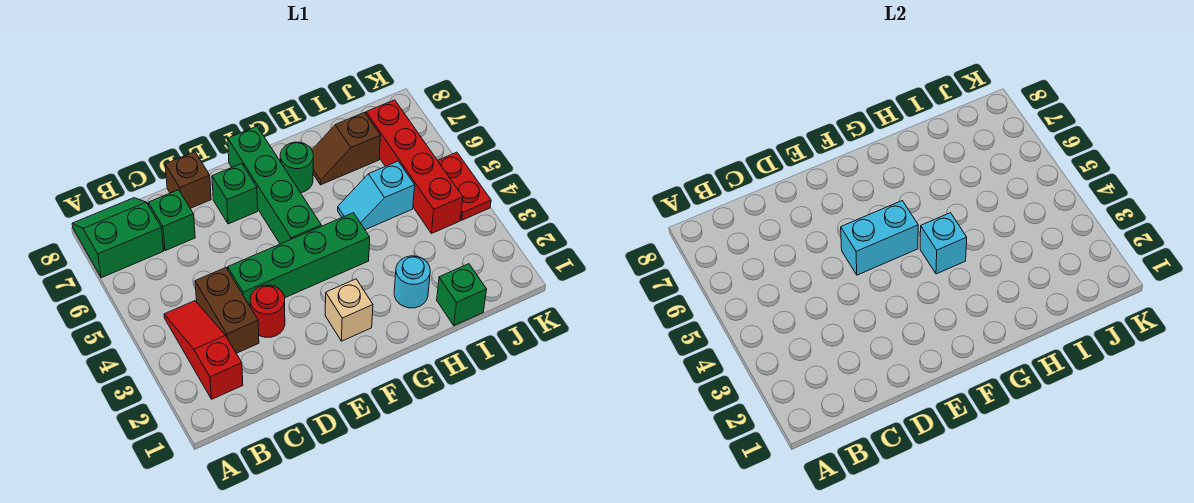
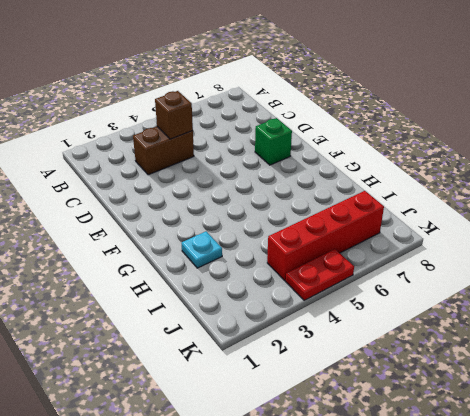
brown brick C4 level 2 -> brown brick D8 level 1
cyan plate H2 level 1 -> cyan round brick H2 level 1
none -> green slope A7:B8 level 1 top 7
none -> red slope B2:B4 level 1 top 2
none -> green brick C7 level 1

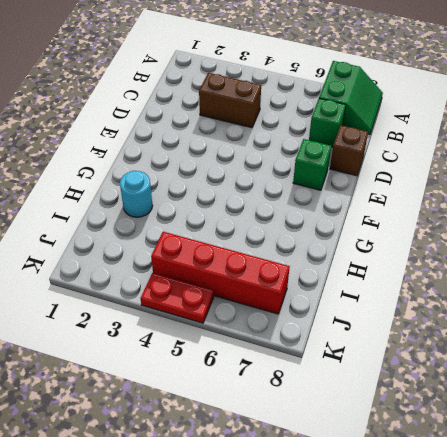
none -> red slope B2:B4 level 1 top 2
none -> red round brick D3 level 1
none -> green brick D4:G4 level 1

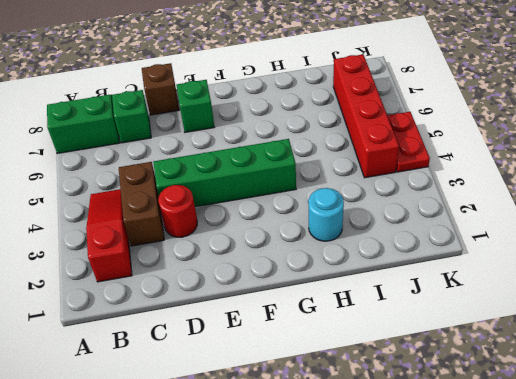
none -> tan brick F2 level 1
none -> green brick F5:F8 level 1
none -> green round brick G7 level 1

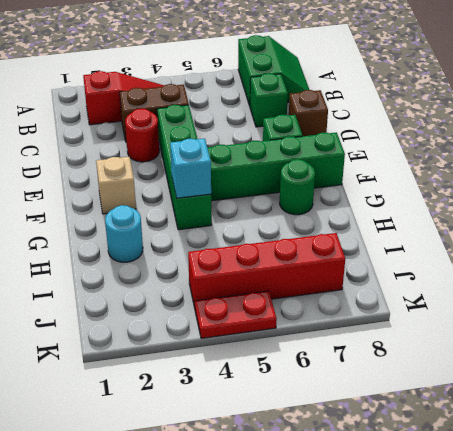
none -> cyan slope H5:I5 level 1 top I
none -> brown slope H7:I7 level 1 top I
none -> green brick I1 level 1

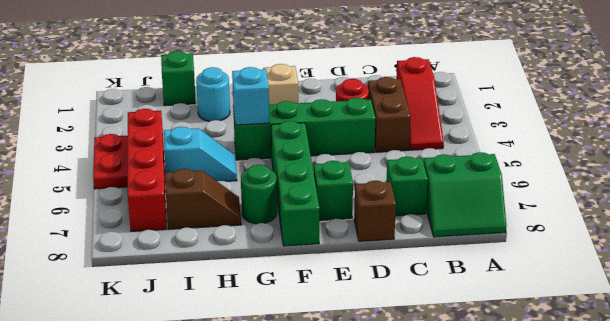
none -> cyan brick E5:F5 level 2

